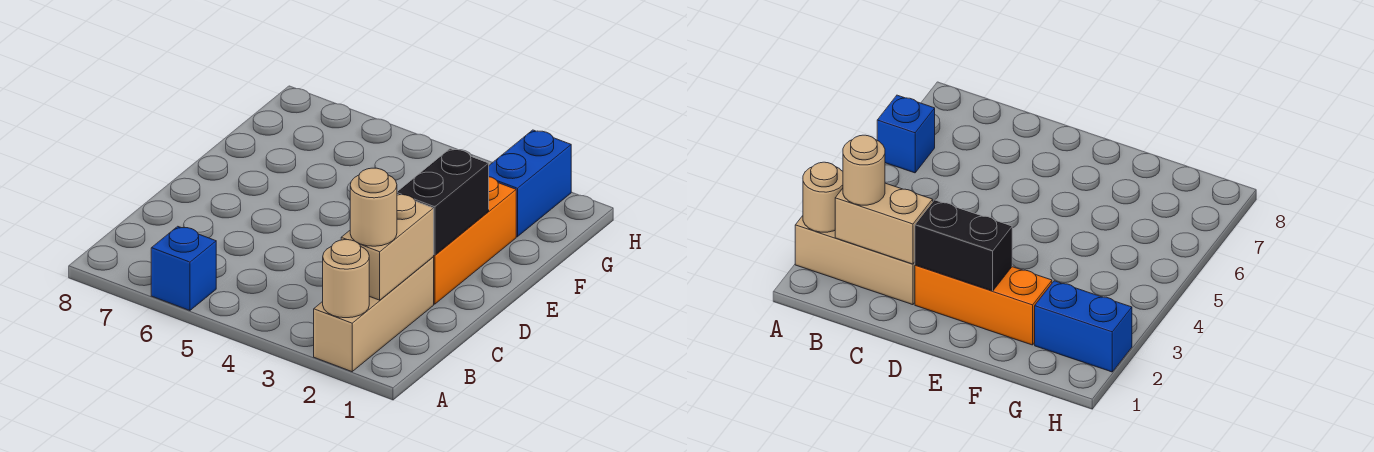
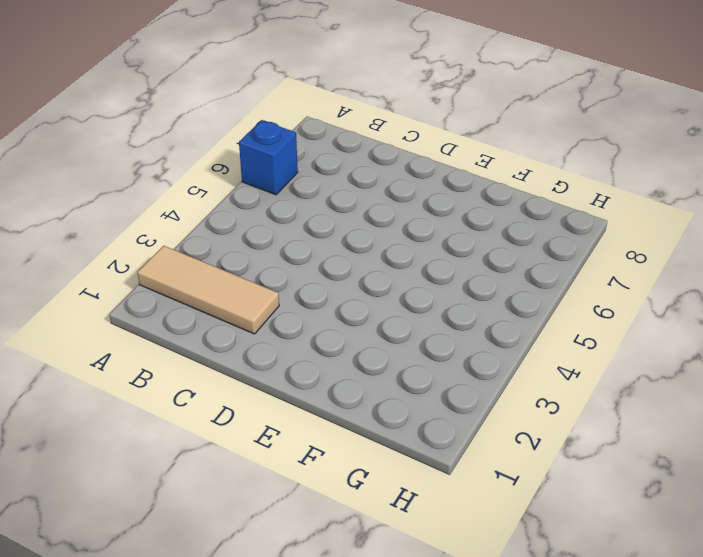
tan tile A2:C2 level 1 -> tan brick A2:C2 level 1
none -> orange brick D2:F2 level 1
none -> blue brick G2:H2 level 1

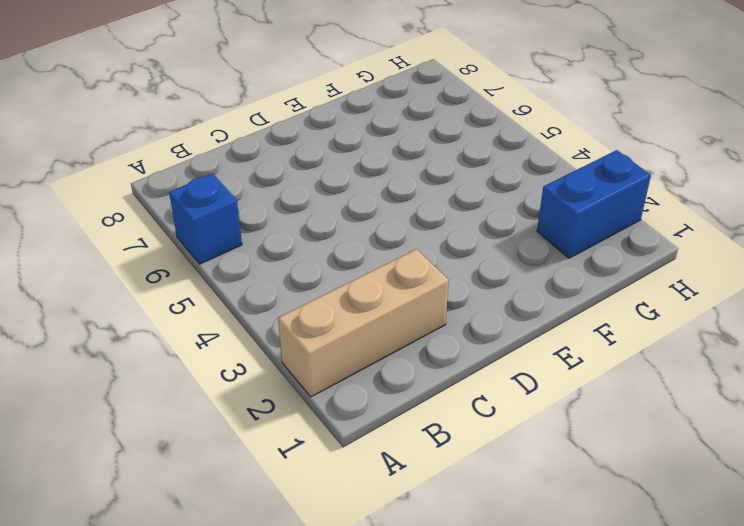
none -> orange brick D2:F2 level 1
none -> tan round brick A2 level 2

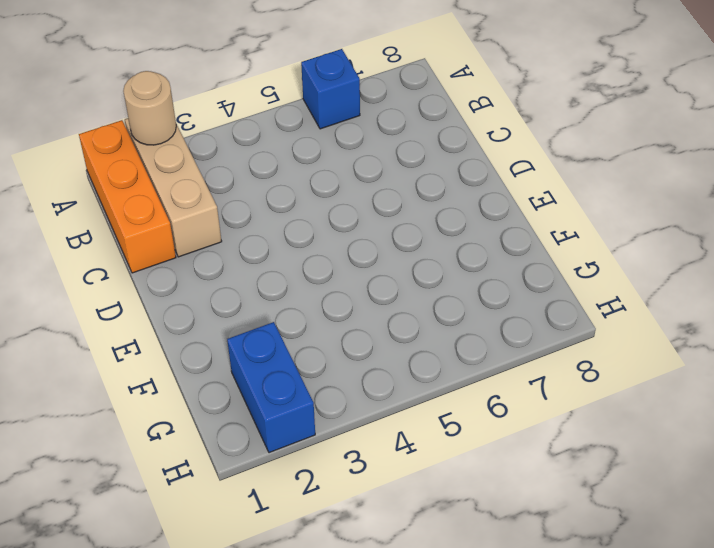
orange brick A1:C1 level 1 -> orange brick D2:F2 level 1
none -> tan brick B2:C2 level 2
none -> black brick D2:E2 level 2

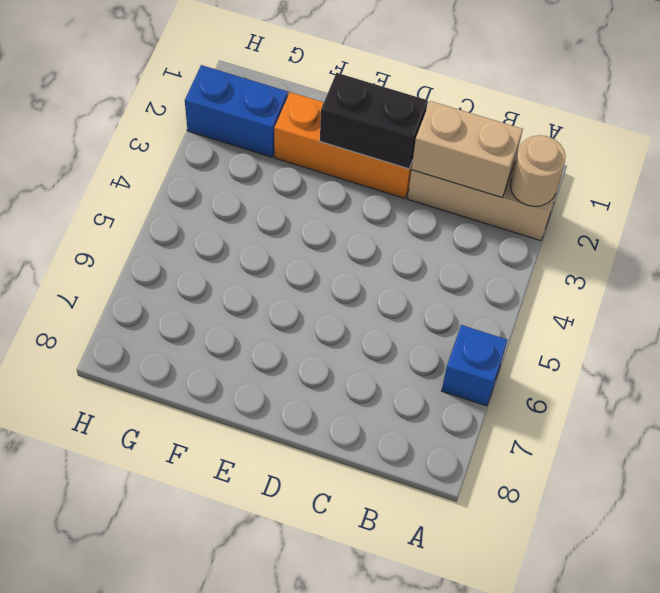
none -> tan round brick B2 level 3

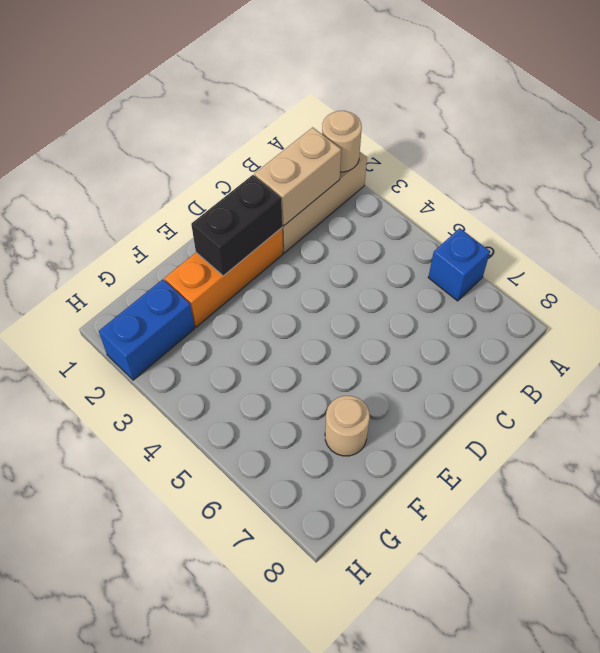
tan round brick F7 level 1 -> tan round brick B2 level 3

